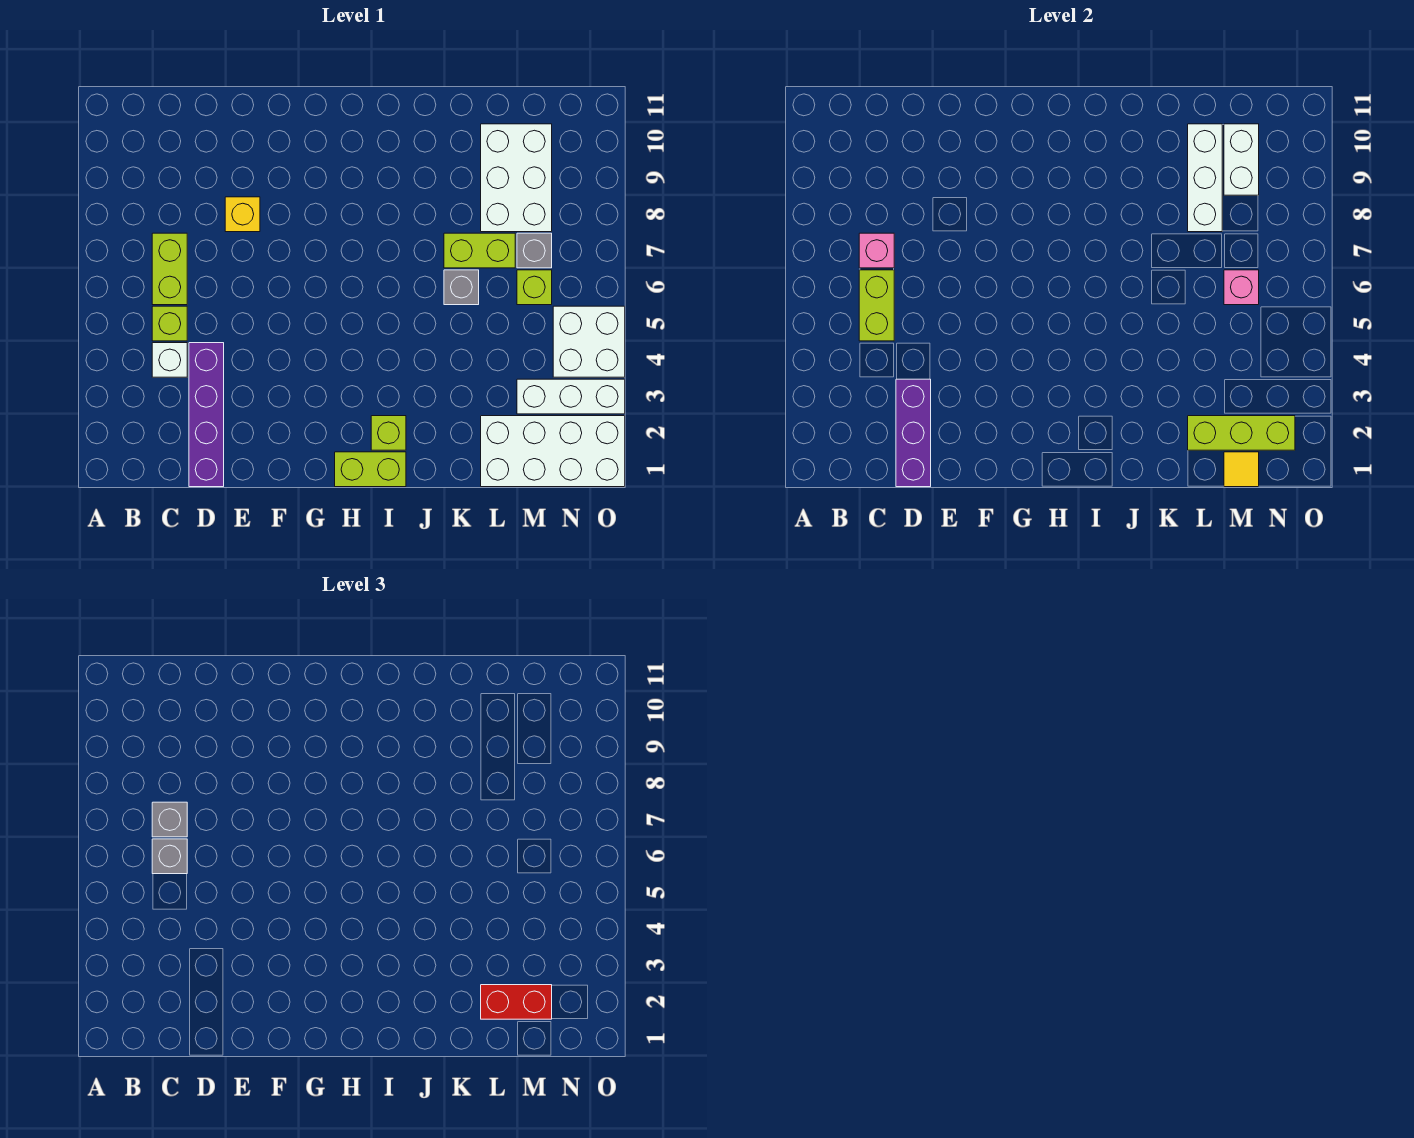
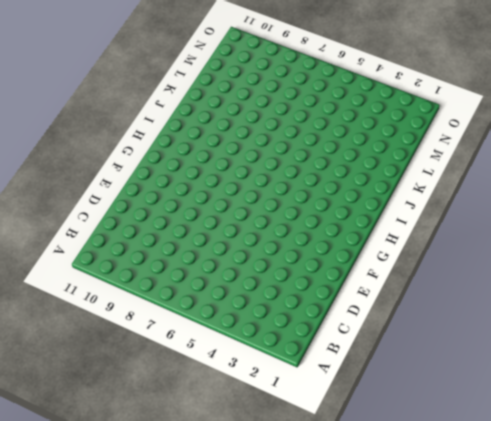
none -> white brick C4 level 1
none -> lime brick C5 level 1
none -> lime brick C6:C7 level 1

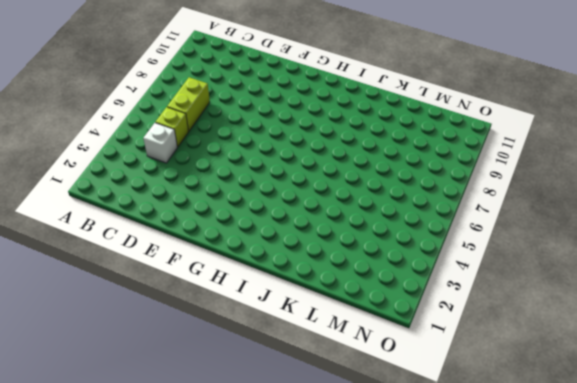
none -> purple brick D1:D4 level 1
none -> yellow brick E8 level 1
none -> lime brick H1:I1 level 1

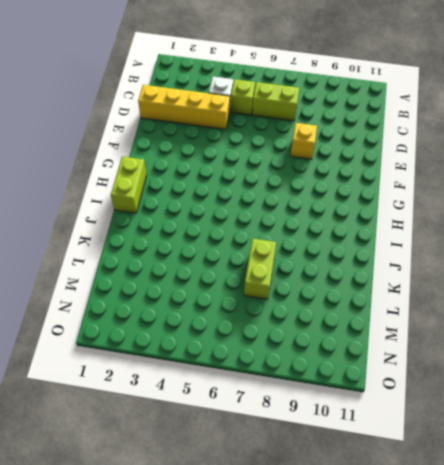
yellow brick D1:D4 level 1 -> purple brick D1:D4 level 1
none -> lime brick I2 level 1
none -> grey brick K6 level 1
none -> white brick L1:O2 level 1

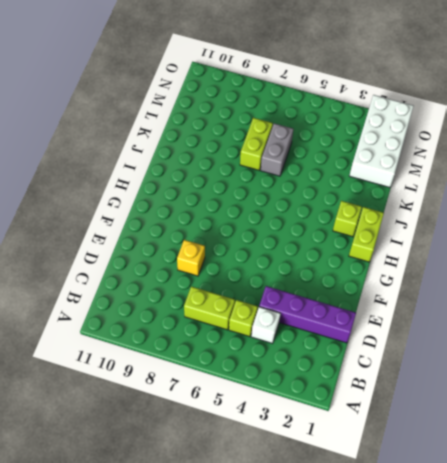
grey brick K6:L6 level 1 -> grey brick K6 level 1
none -> white brick L8:M10 level 1
none -> white brick M3:O3 level 1
none -> lime brick M6 level 1

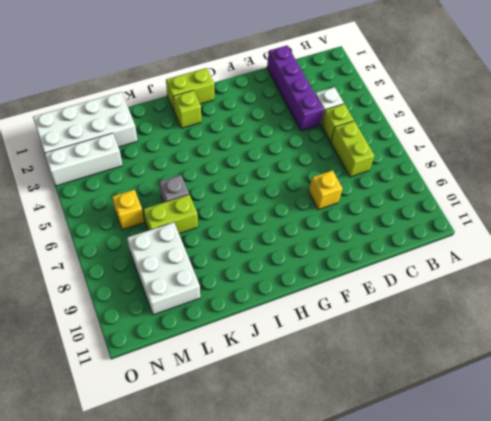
yellow brick M6 level 1 -> lime brick M6 level 1
none -> grey brick M7 level 1
none -> white brick N4:O5 level 1
none -> lime brick C5:C6 level 2

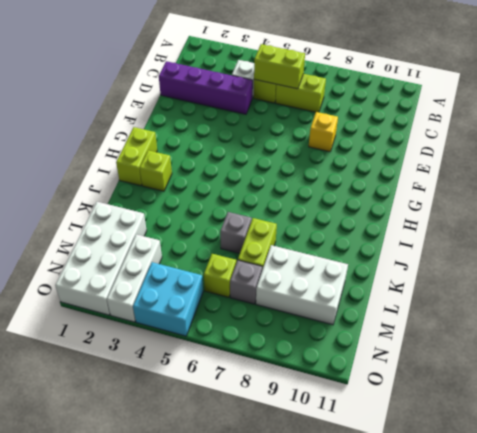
cyan brick N4:O5 level 1 -> white brick N4:O5 level 1
none -> pink brick C7 level 2
none -> purple brick D1:D3 level 2
none -> lime brick L2:N2 level 2

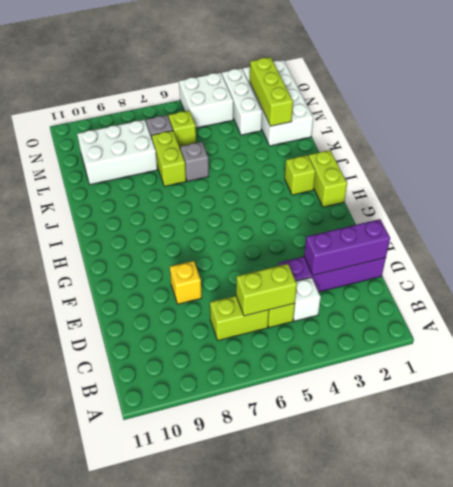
none -> pink brick C7 level 2
none -> white brick L8:L10 level 2
none -> yellow tile M1 level 2

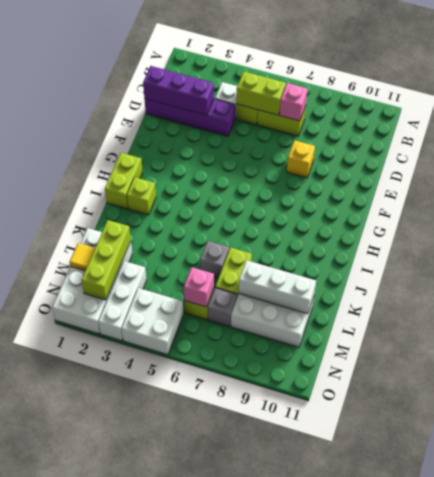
none -> white brick M9:M10 level 2
none -> grey brick C6 level 3
none -> grey brick C7 level 3

